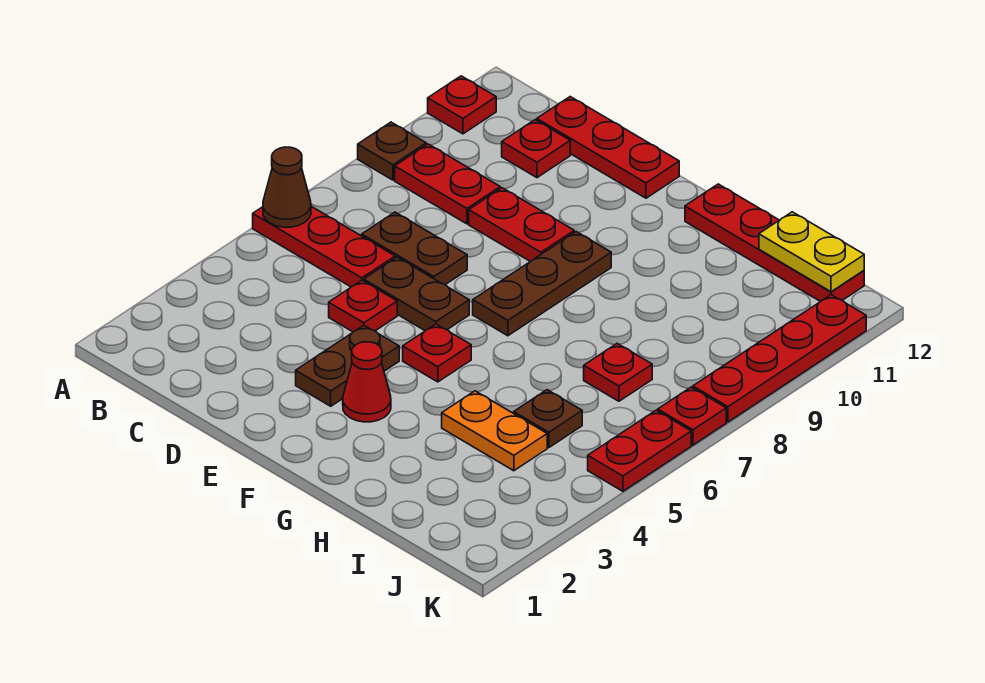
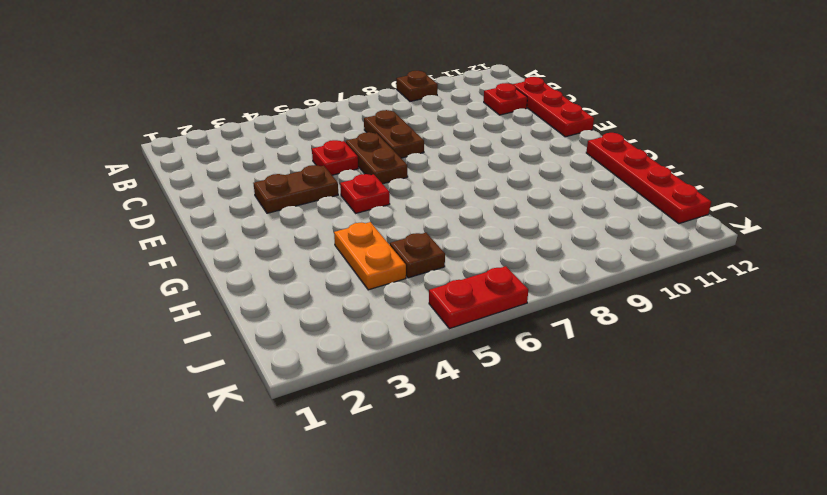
none -> red plate A6:C6 level 1
none -> red plate A11 level 1
none -> red plate B9:C9 level 1

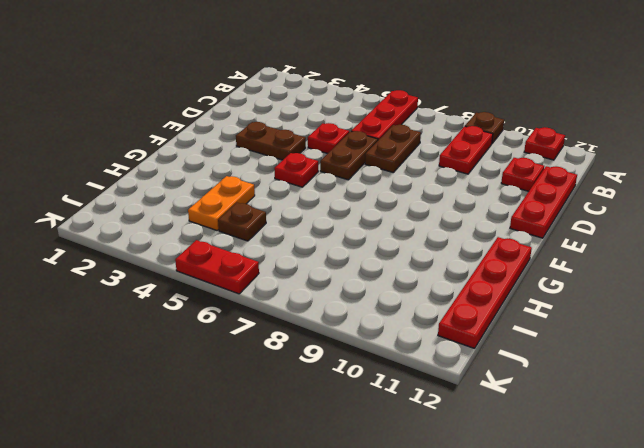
none -> red plate D9:E9 level 1
none -> red cone F3 level 1
none -> brown plate F7:F9 level 1

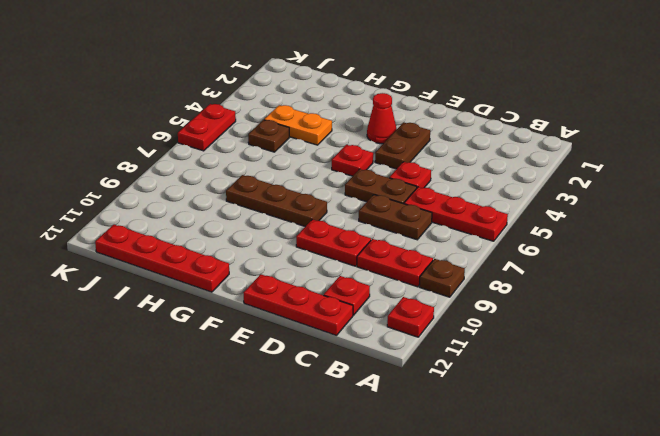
brown plate F8:H8 level 1 -> brown plate F7:F9 level 1
none -> red plate I7 level 1
none -> red plate K7 level 1
none -> red plate K8:K11 level 1

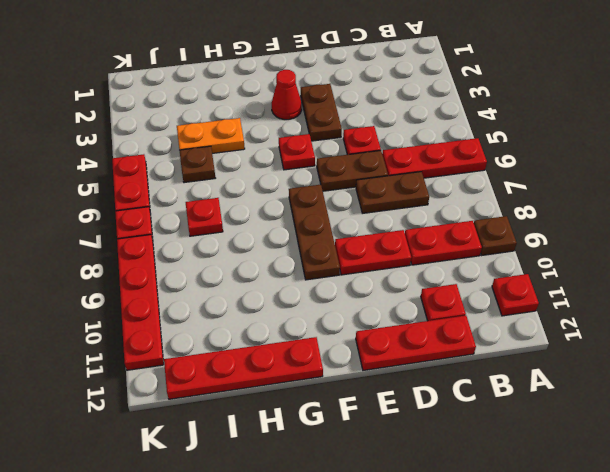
none -> brown cone A6 level 2
none -> yellow plate I12:J12 level 2

